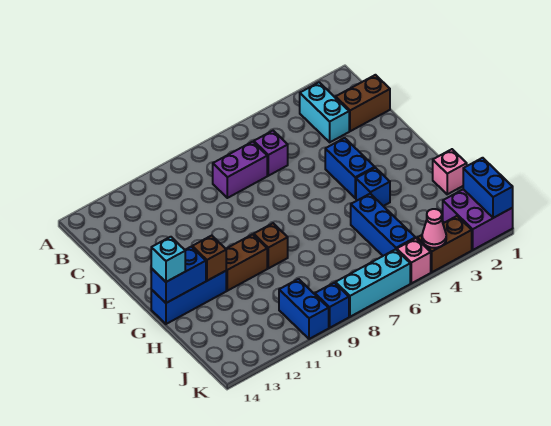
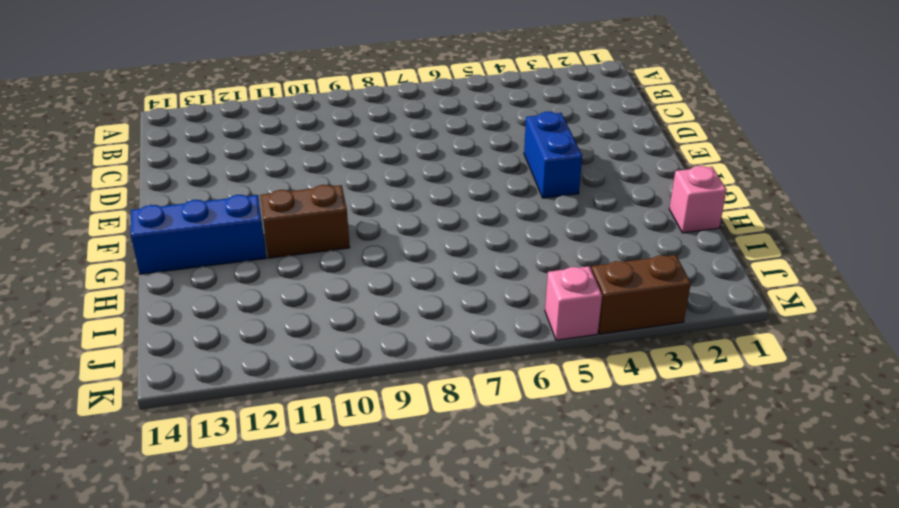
none -> cyan brick B3:C3 level 1
none -> brown brick C1:C2 level 1
none -> purple brick C6 level 1

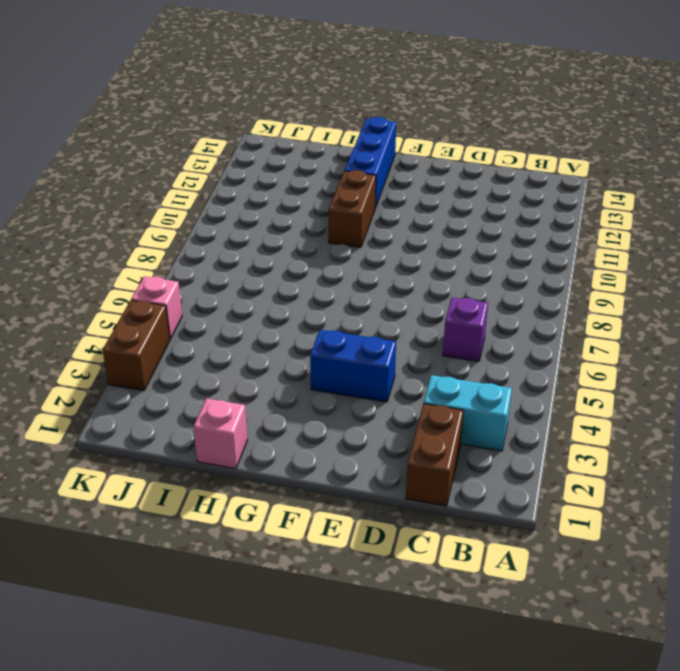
none -> purple brick C7:C8 level 1
none -> blue brick G4 level 1
none -> brown brick G9 level 1

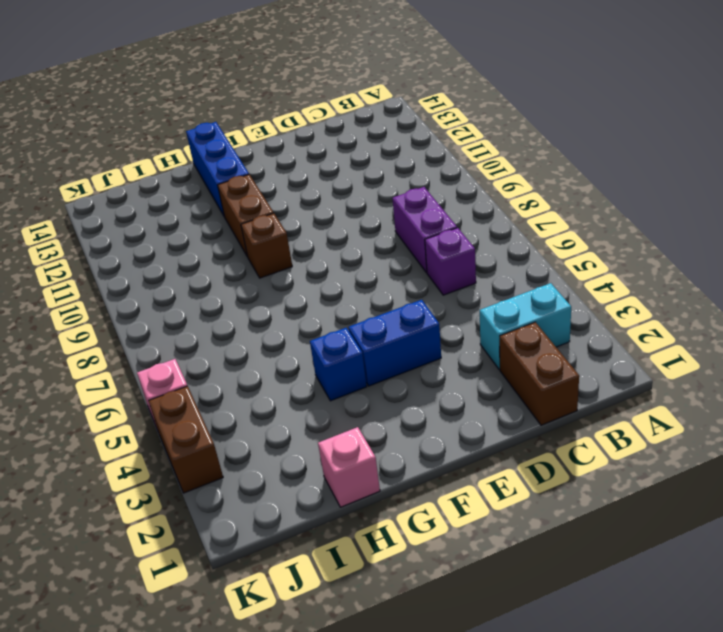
none -> blue brick H5:J5 level 1
none -> purple brick J1:K2 level 1
none -> blue brick J10:K10 level 1

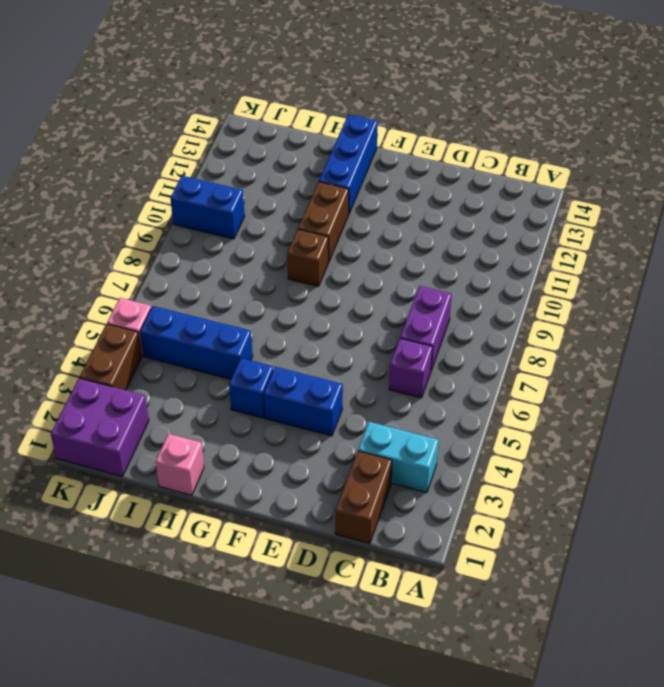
none -> cyan brick K6:K8 level 1
none -> blue brick K9 level 1
none -> brown brick G12 level 2

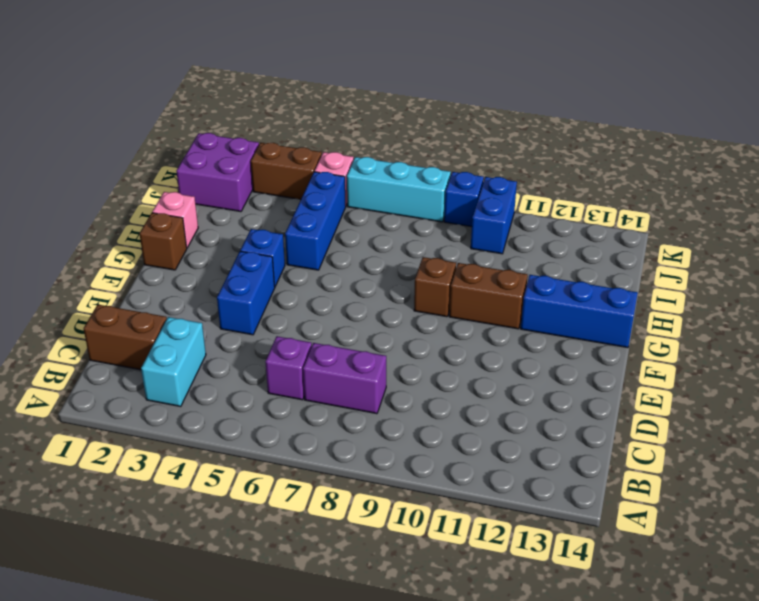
brown brick G1 level 1 -> brown brick G12 level 2
none -> blue brick G13:G14 level 2
none -> blue brick J1:K1 level 2
none -> pink cone K4 level 2

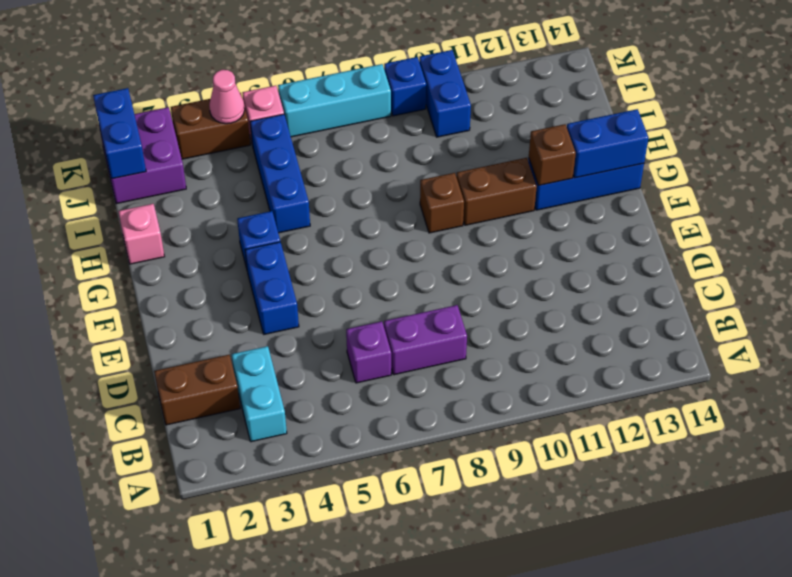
none -> cyan brick G14 level 3

